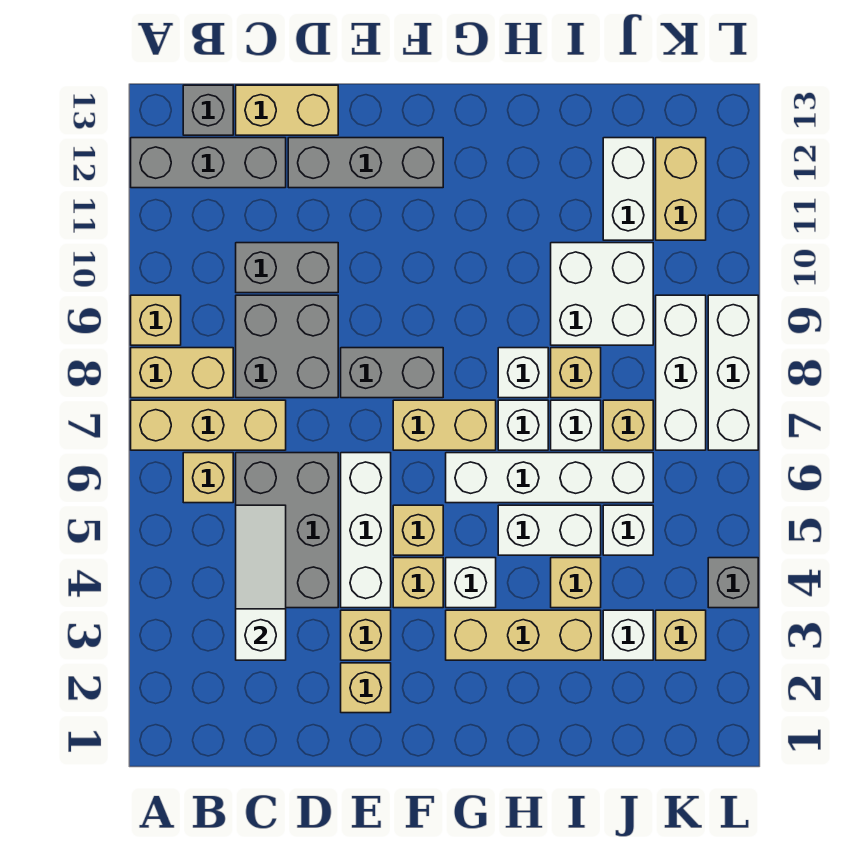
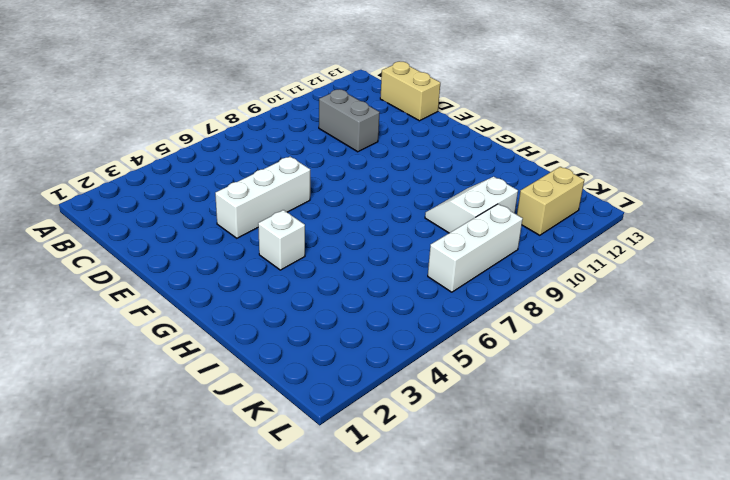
white slope I9:J10 level 1 top J -> white brick I9:J10 level 1
none -> tan brick A7:C7 level 1
none -> tan brick A8:B8 level 1
none -> tan brick A9 level 1
none -> grey brick A12:C12 level 1

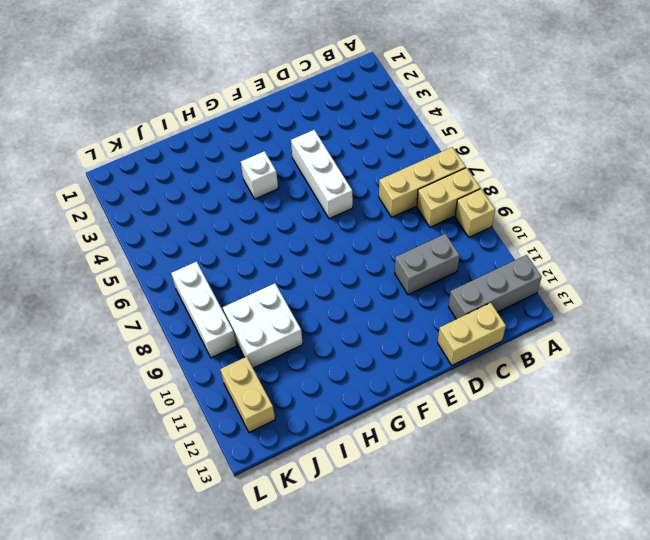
none -> tan brick B6 level 1
none -> grey brick B13 level 1
none -> grey brick C4:D6 level 1
none -> grey brick C8:D9 level 1

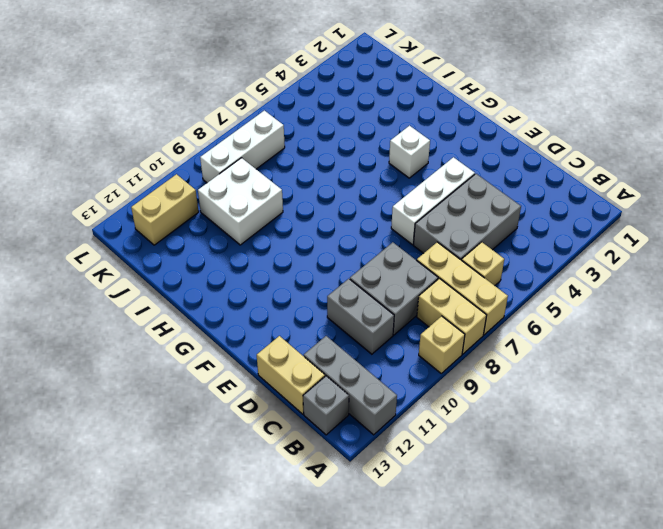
none -> grey brick D12:F12 level 1
none -> tan brick E2 level 1
none -> tan brick E3 level 1
none -> grey brick E8:F8 level 1

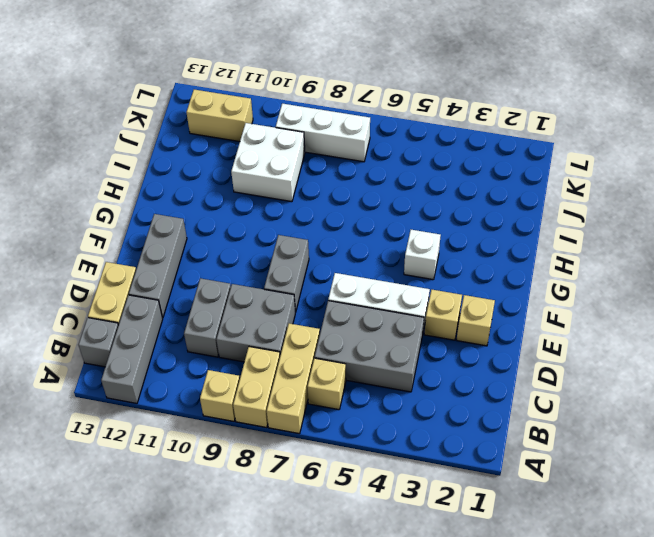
none -> tan brick F4 level 1
none -> tan brick F5 level 1
none -> tan brick F7:G7 level 1
none -> tan brick G3:I3 level 1

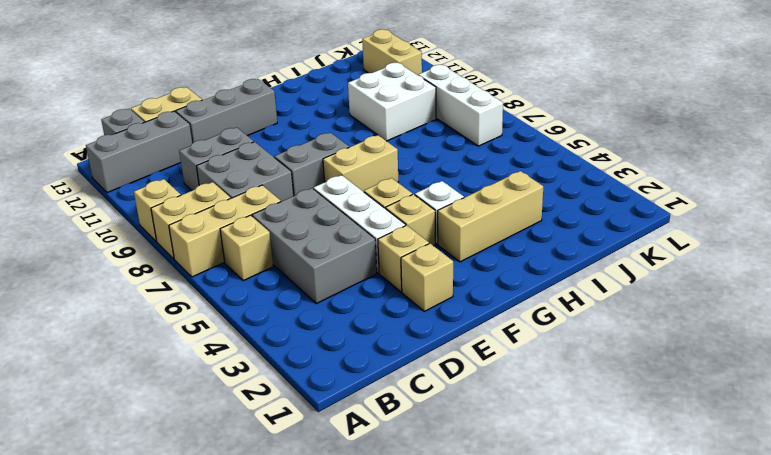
none -> white brick G6:J6 level 1
none -> white brick H5:I5 level 1
none -> white brick H7 level 1
none -> white brick H8 level 1

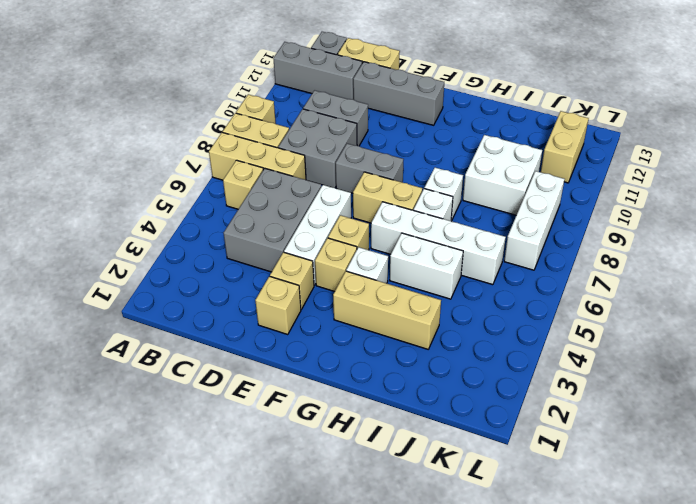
none -> tan brick I4 level 1
none -> white brick I7 level 1
none -> tan brick I8 level 1
none -> white brick J3 level 1

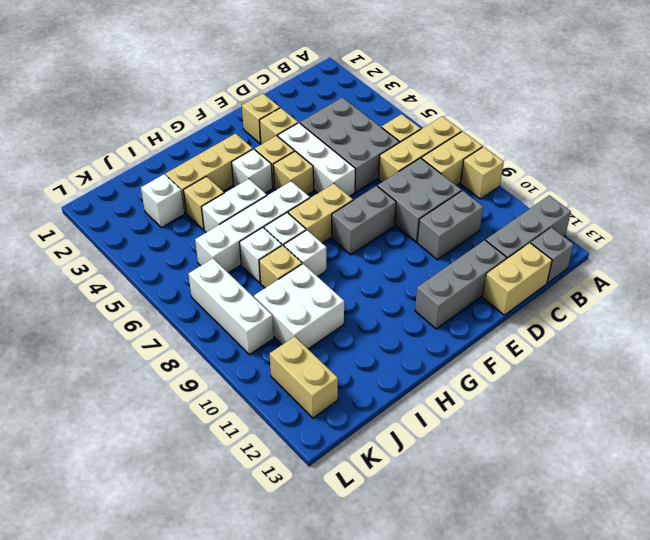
none -> white brick J5 level 1
none -> tan brick J7 level 1
none -> white brick J11:J12 level 1
none -> tan brick K3 level 1

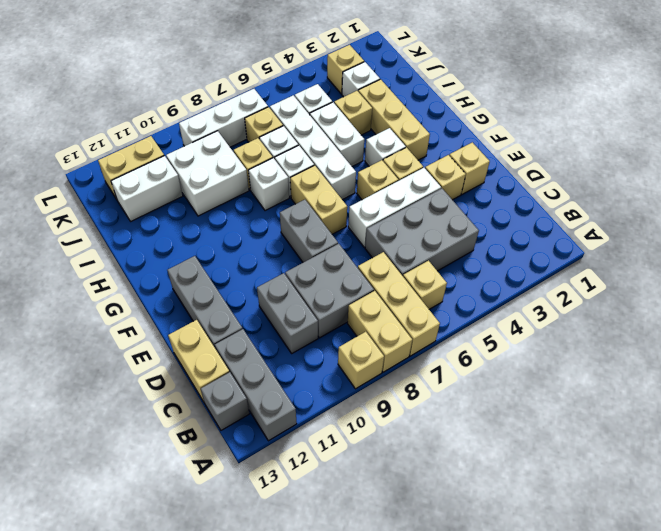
none -> grey brick L4 level 1
none -> white brick L7:L9 level 1
none -> white slope C3:C5 level 2 top 3

